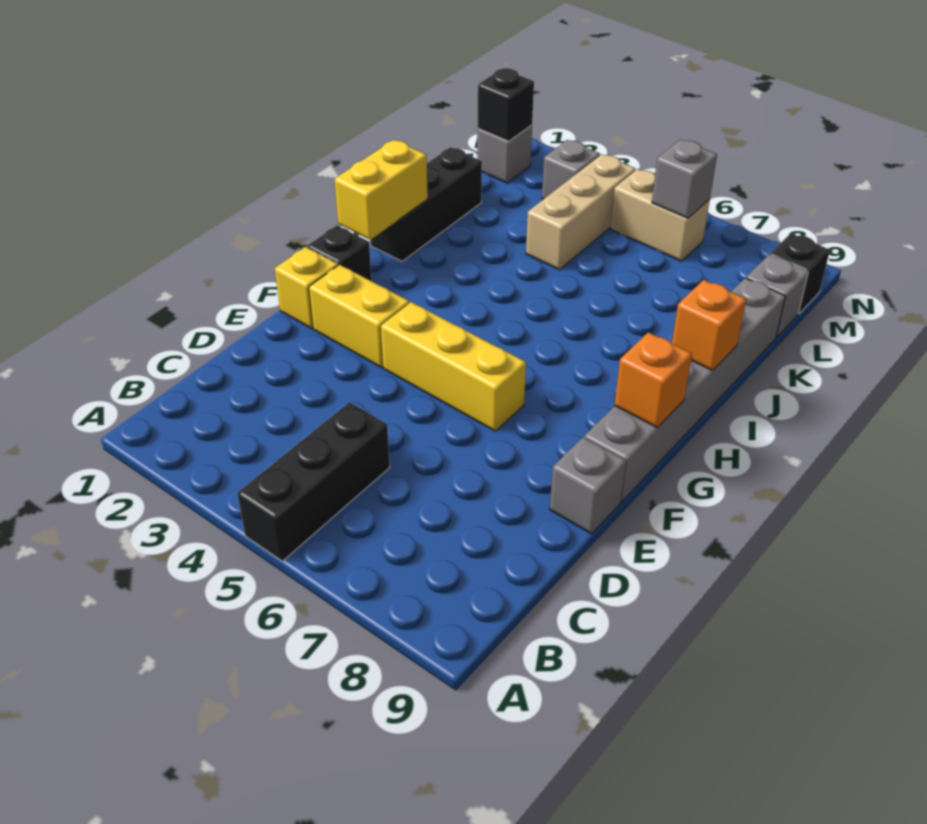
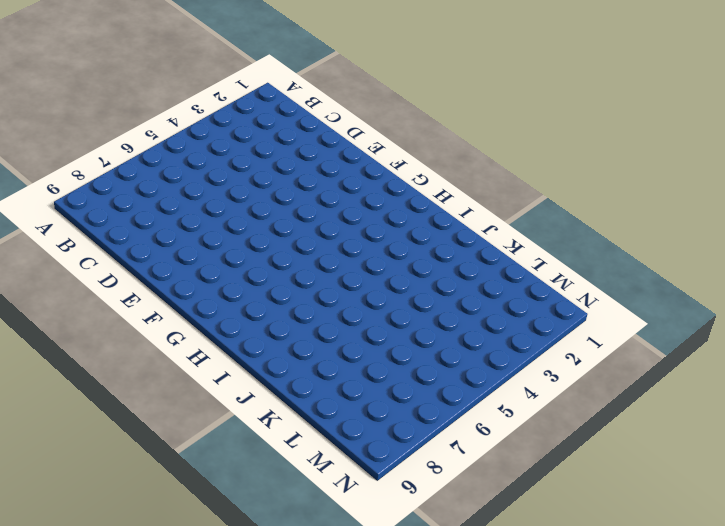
none -> black brick A5:C5 level 1
none -> grey brick E9 level 1
none -> yellow brick F1 level 1

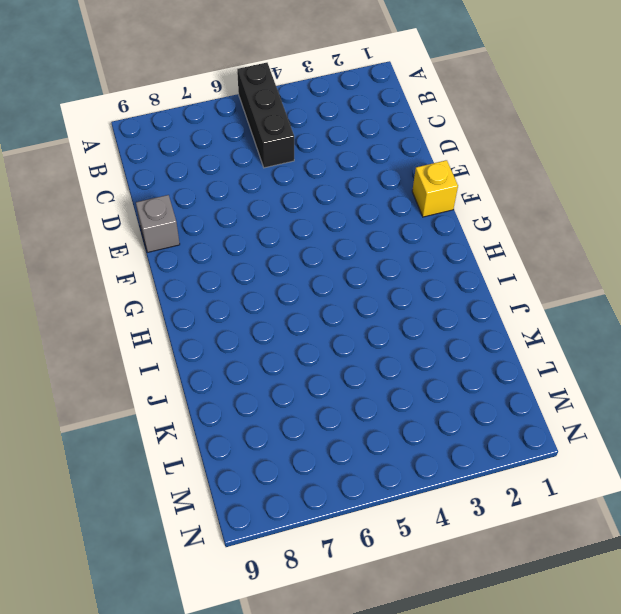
none -> yellow brick F2:F3 level 1
none -> yellow brick F4:F6 level 1
none -> grey brick F9:K9 level 1

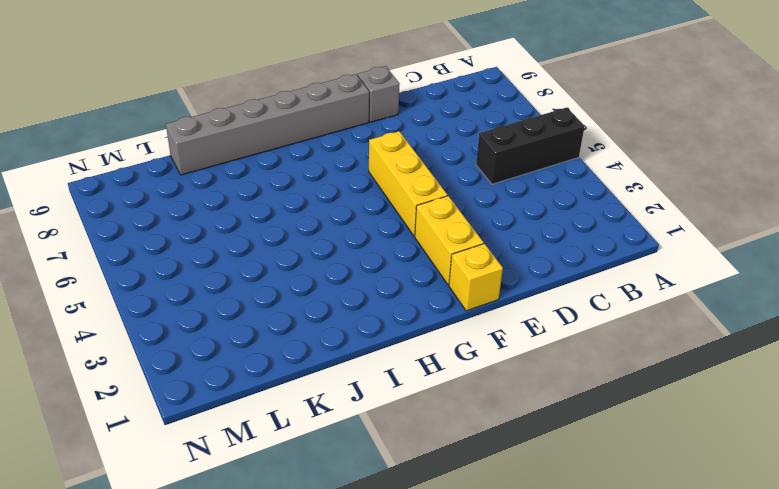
none -> black brick G1 level 1
none -> black brick I1:K1 level 1
none -> tan brick K4:M4 level 1

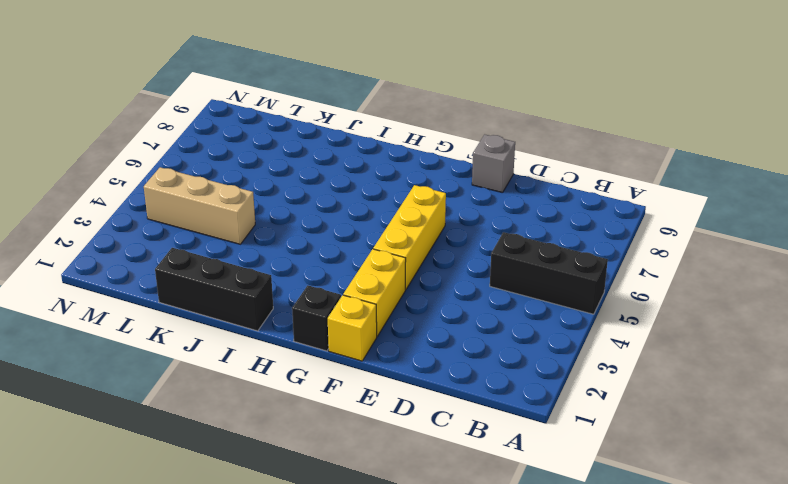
none -> grey brick F9:K9 level 1
none -> grey brick L9 level 1
none -> grey brick M1 level 1

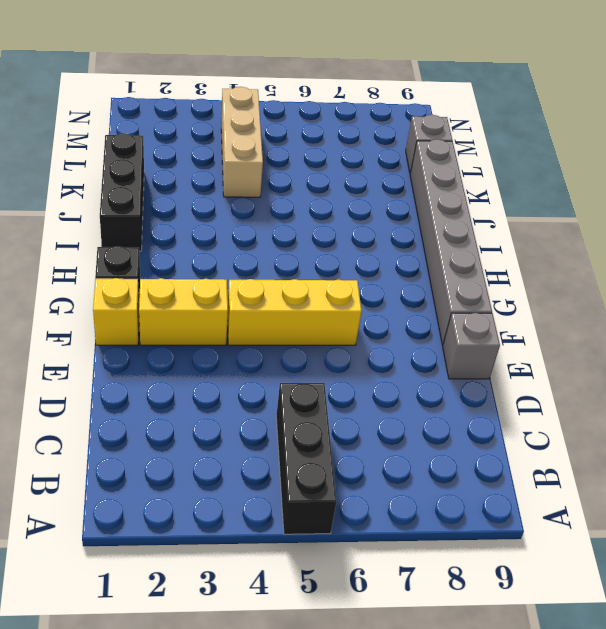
none -> grey brick M1 level 1
none -> grey brick M3 level 1
none -> tan brick M5:M6 level 1

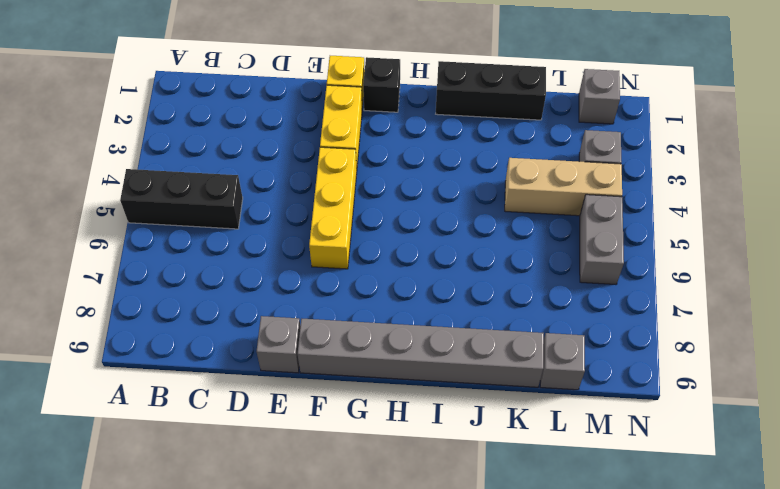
grey brick M5:M6 level 1 -> tan brick M5:M6 level 1
none -> black brick M9 level 1
none -> orange brick G9 level 2
none -> yellow brick H1:I1 level 2

